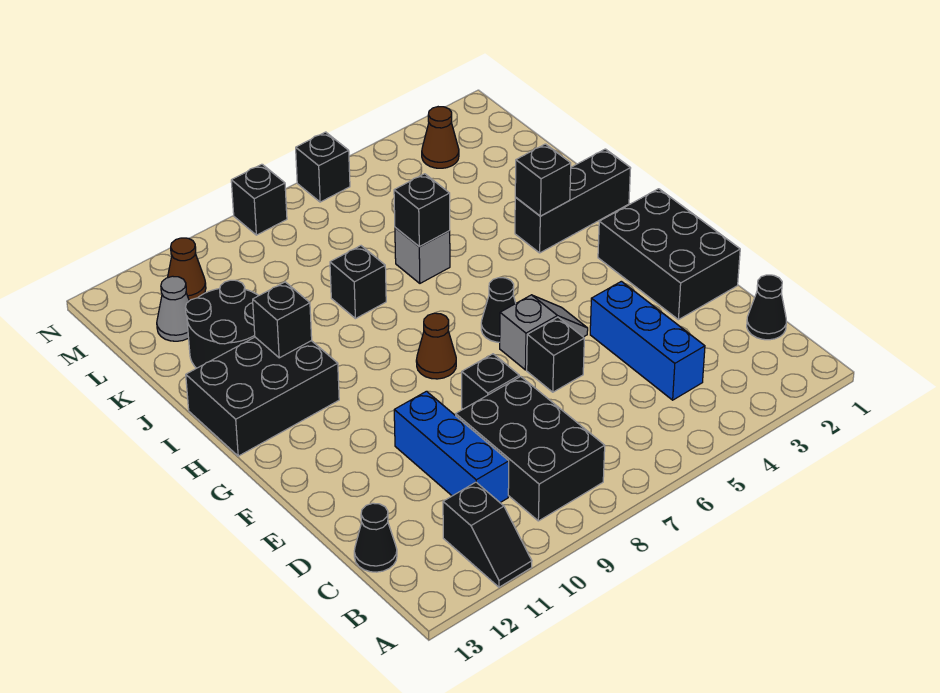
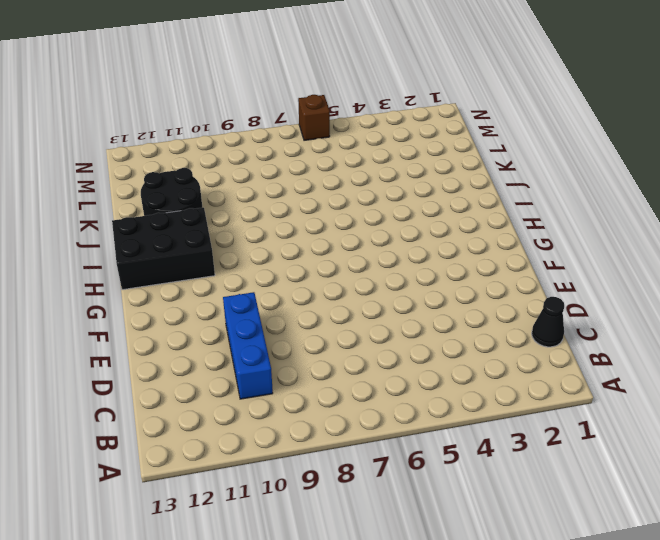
brown brick N6 level 1 -> black brick N6 level 1
none -> black slope A11:B11 level 1 top B
none -> black brick B8:D9 level 1
none -> blue brick C4:E4 level 1

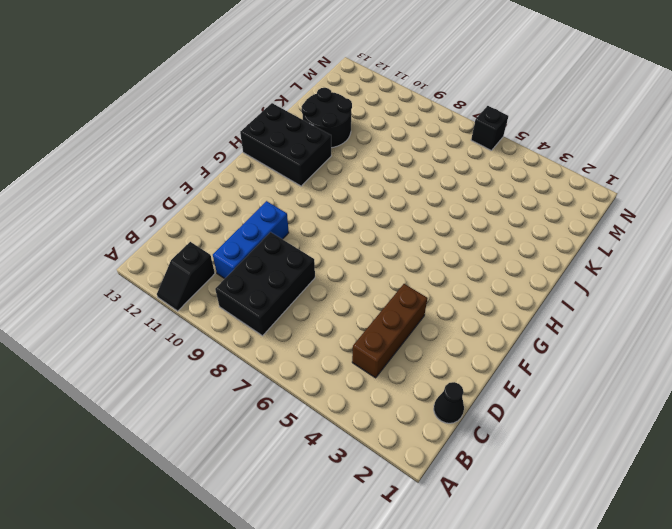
brown brick C4:E4 level 1 -> blue brick C4:E4 level 1
none -> black cone C13 level 1
none -> black brick E1:G2 level 1
none -> black brick E6 level 1

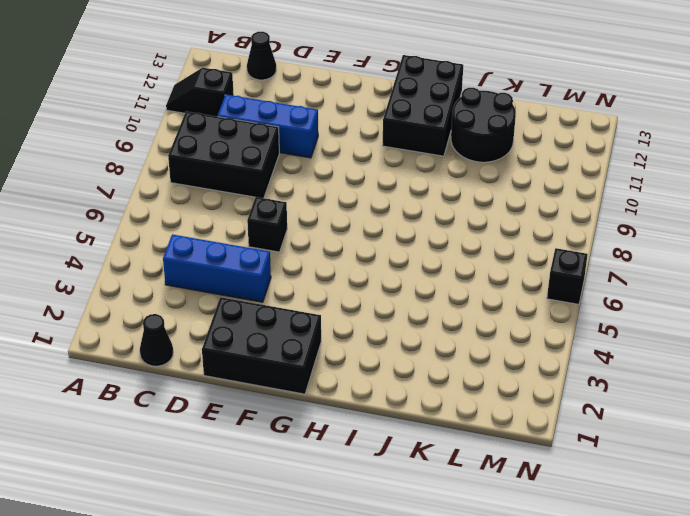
none -> black brick E8 level 1
none -> grey slope F5:F6 level 1 top 6
none -> black cone G6 level 1

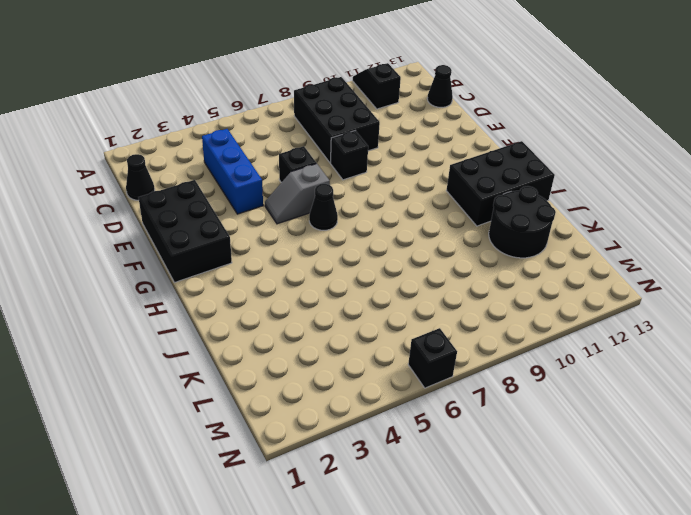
none -> blue brick C10:E10 level 1
none -> brown cone G8 level 1
none -> black brick I1:I3 level 1

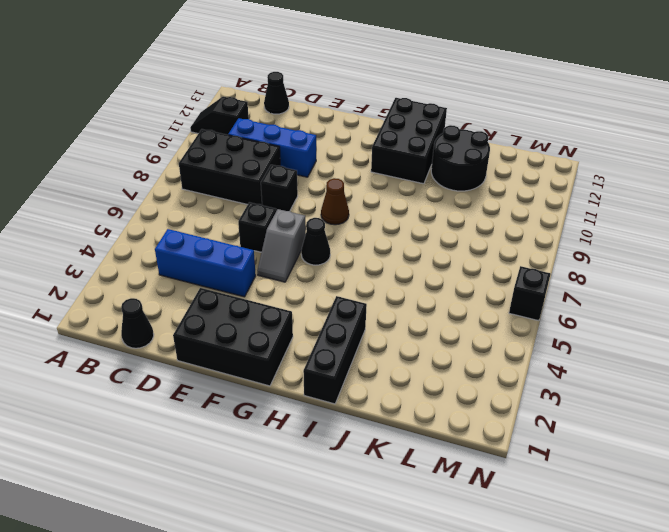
none -> grey brick J6 level 1
none -> black brick J8 level 1
none -> grey cone L12 level 1

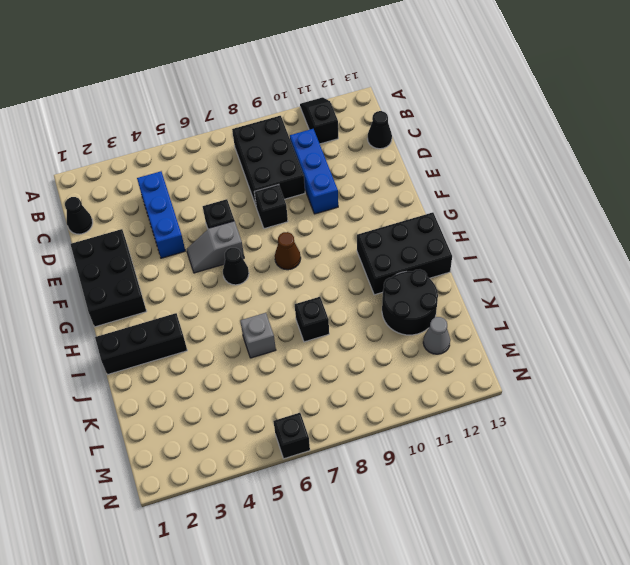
none -> brown cone M3 level 1
none -> brown cone M11 level 1
none -> black brick N8 level 1

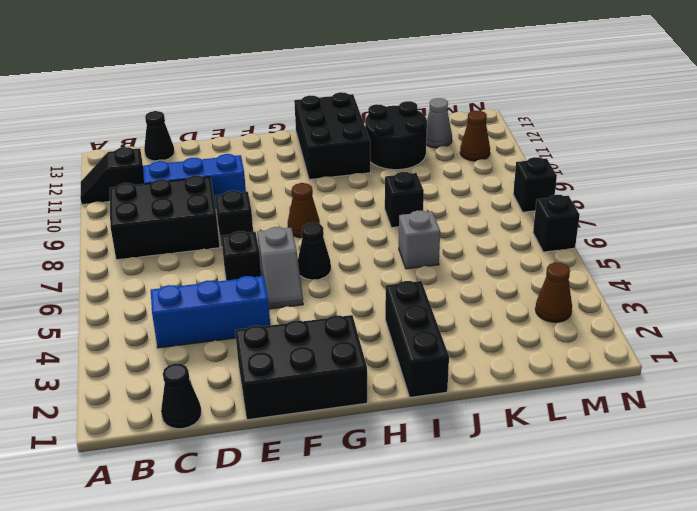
none -> black brick I3 level 2
none -> black brick I11 level 2
none -> black brick J6 level 2

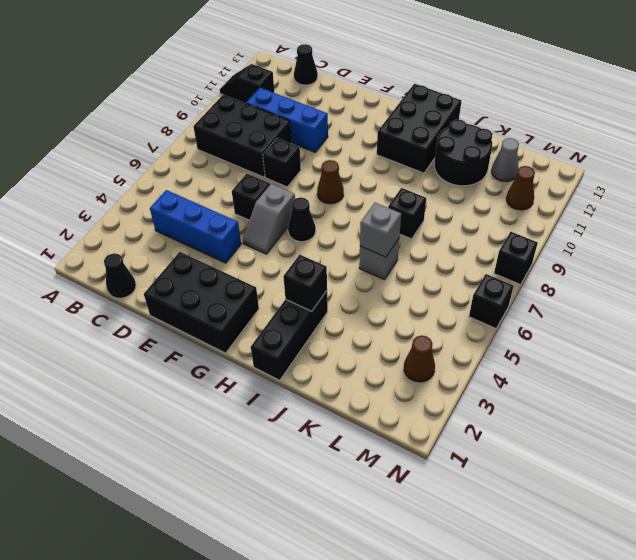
grey brick J6 level 2 -> black brick J6 level 2
none -> black brick I11 level 2

